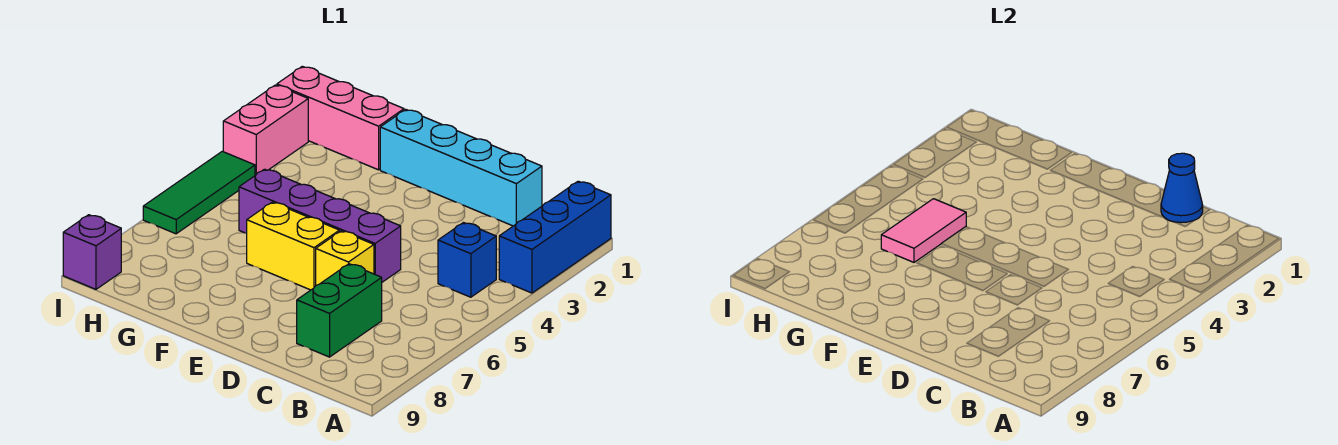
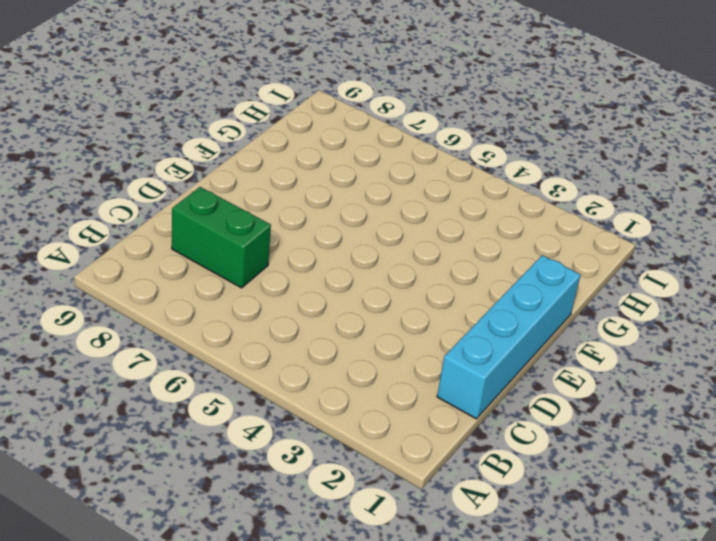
none -> blue brick A1:A3 level 1
none -> blue brick B4 level 1
none -> purple brick D5:G5 level 1

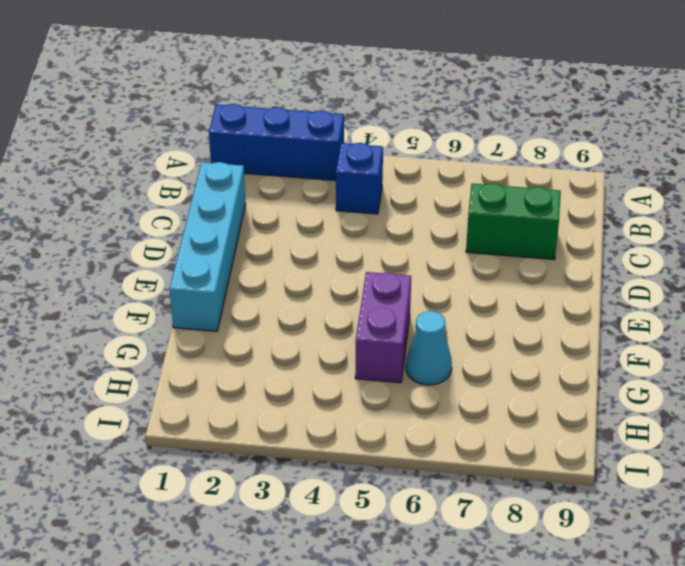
purple brick F5:G5 level 1 -> purple brick D5:G5 level 1
cyan cone G6 level 1 -> none
none -> yellow brick D6 level 1
none -> yellow brick E6:F6 level 1
none -> pink brick G1:I1 level 1

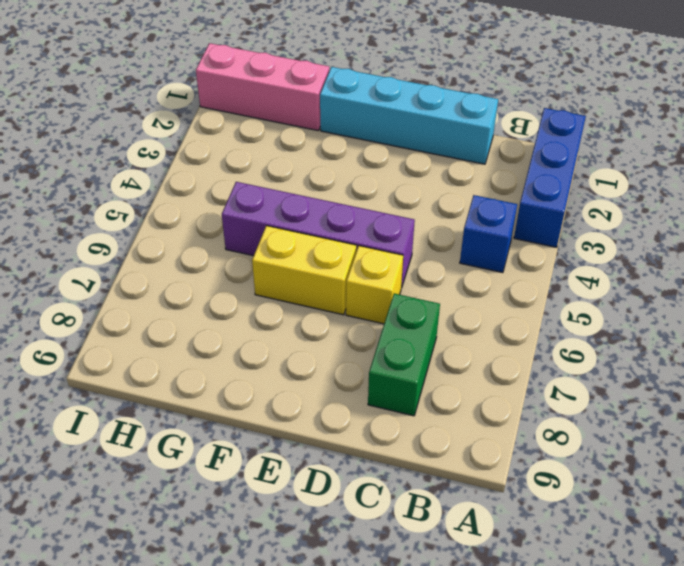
none -> pink brick I2:I3 level 1
none -> green tile I4:I6 level 1
none -> purple brick I9 level 1

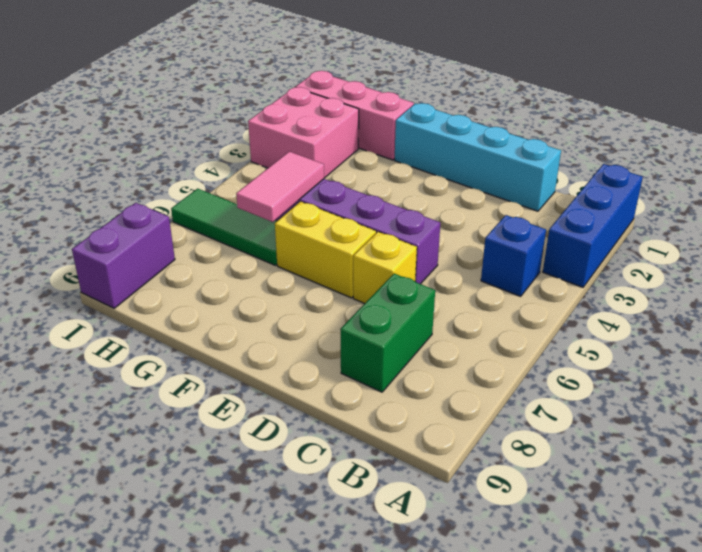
green tile G6:I6 level 1 -> green tile I4:I6 level 1
pink brick H2:I3 level 1 -> pink brick I2:I3 level 1
purple brick I8:I9 level 1 -> purple brick I9 level 1
none -> blue cone C1 level 2

